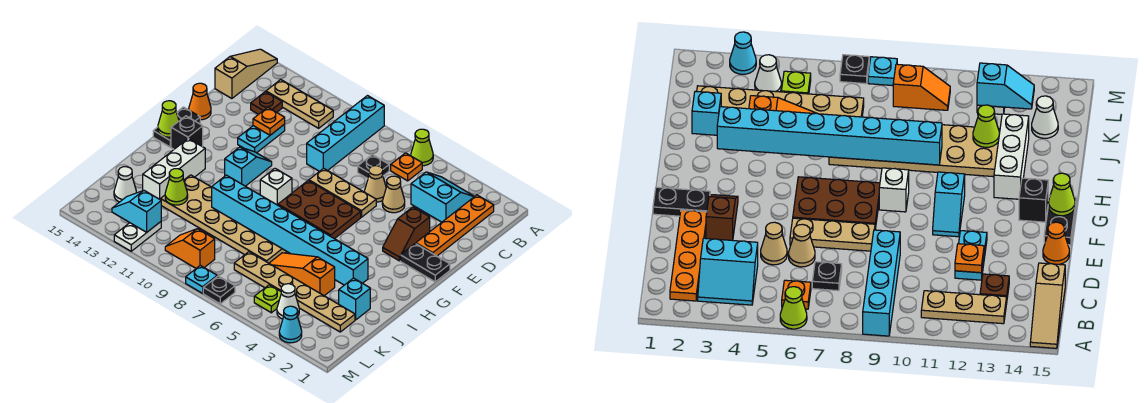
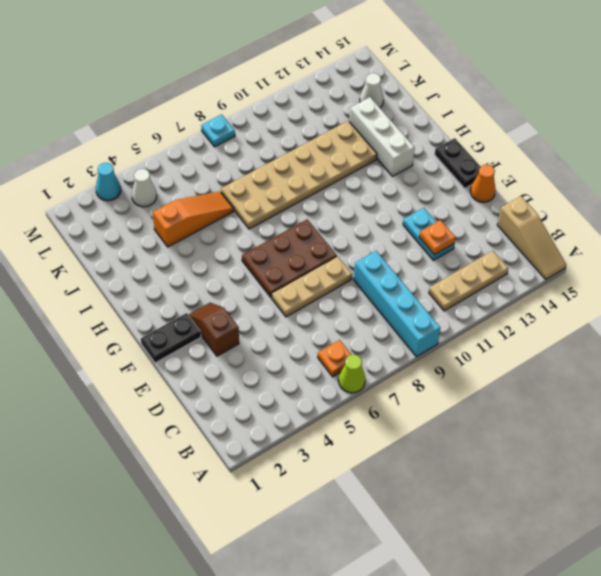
none -> orange plate B2:E2 level 1
none -> cyan slope B3:C4 level 1 top C
none -> black plate C7 level 1
none -> brown plate C13 level 1

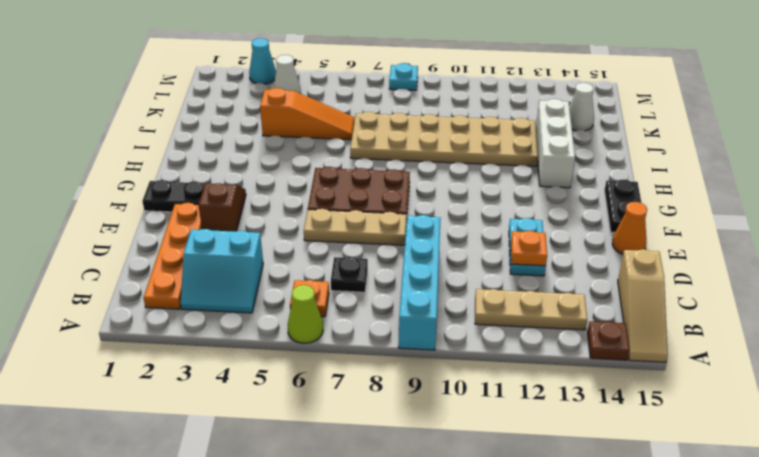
brown plate A14 level 1 -> brown plate C13 level 1
none -> tan cone D5 level 1
none -> tan cone D6 level 1
none -> cyan slope F11:G11 level 1 top G
none -> white brick G9 level 1

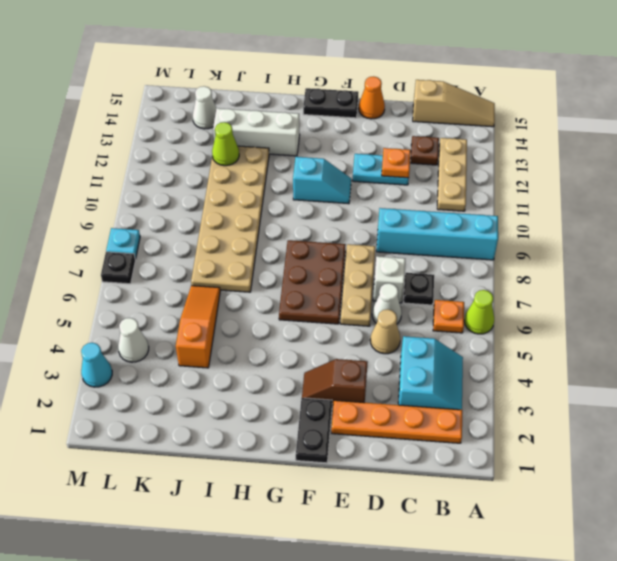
white cone D6 level 1 -> tan cone D6 level 1
white brick D7 level 1 -> white brick G9 level 1
none -> black brick G14 level 1
none -> cyan brick J2 level 1
none -> tan plate K2:K7 level 1
none -> lime plate L5 level 1

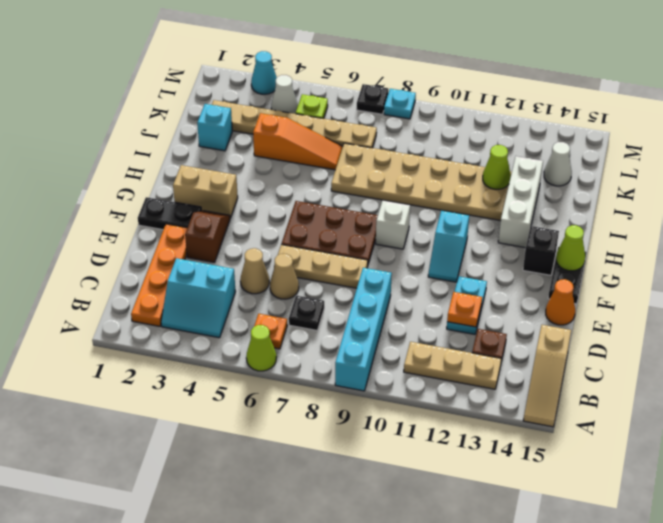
tan brick G2:G3 level 1 -> none
none -> orange slope L9:L10 level 1 top 9
none -> white plate L12:M12 level 1
none -> cyan brick I3:I10 level 2
none -> cyan slope L12:L13 level 2 top 12

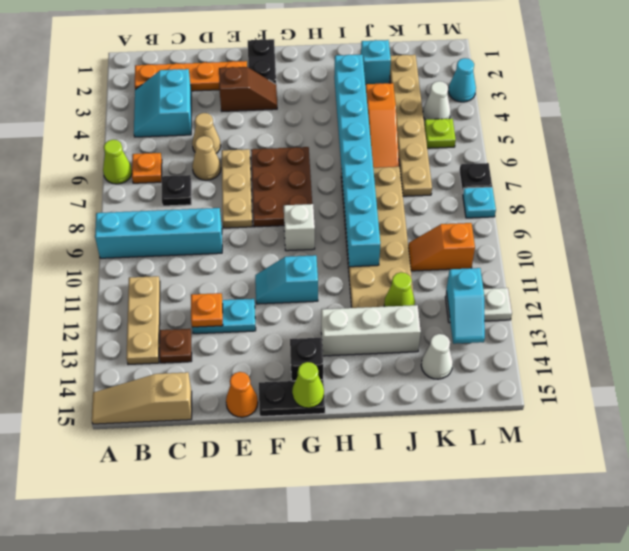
orange slope K10:L10 level 1 top L -> orange slope L9:L10 level 1 top 9

